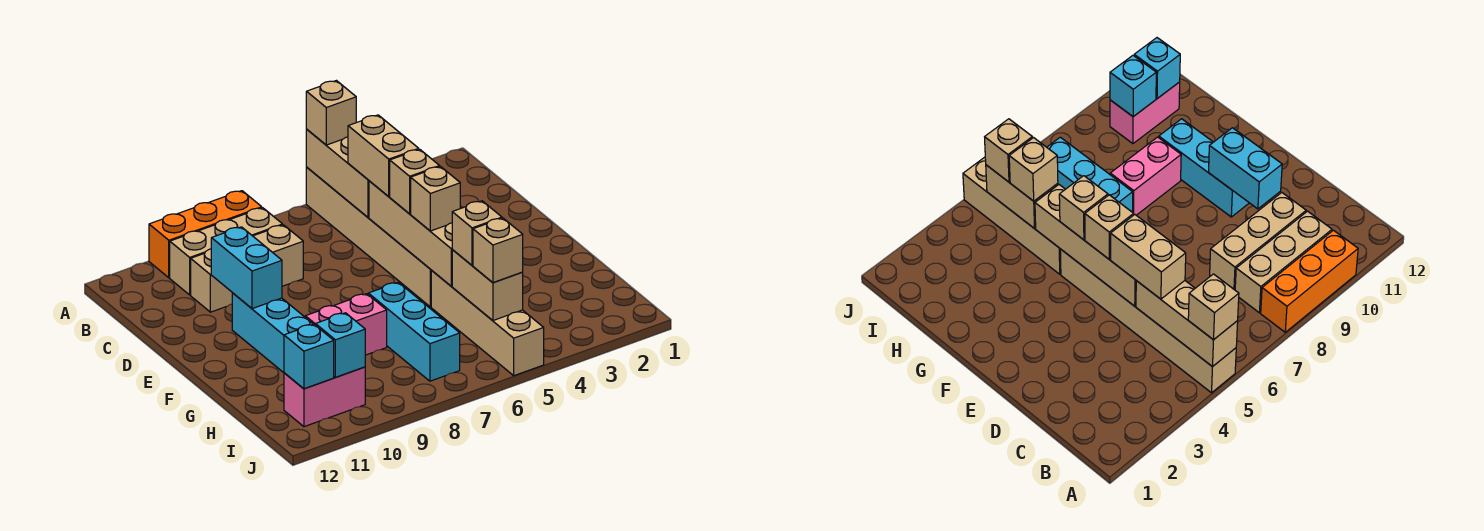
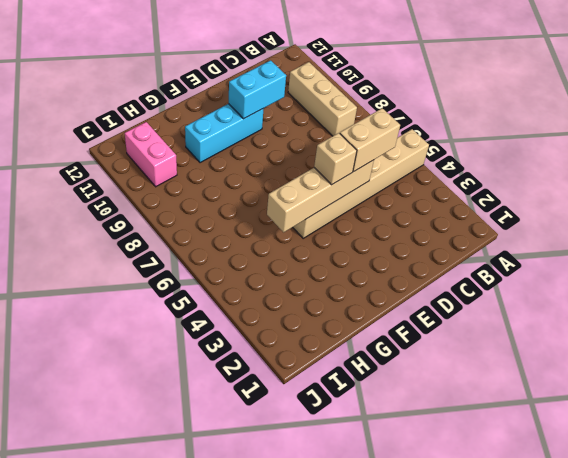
none -> orange brick A8:A10 level 1
none -> tan brick C8:C10 level 1
none -> tan brick G5:J5 level 1

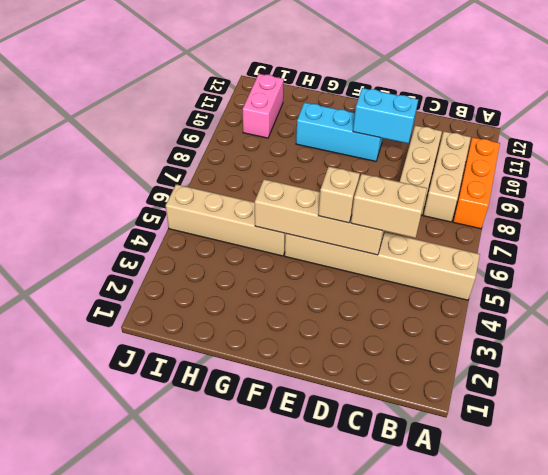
none -> cyan brick G7:I7 level 1
none -> pink brick G8:G9 level 1
none -> tan brick A5:C5 level 2

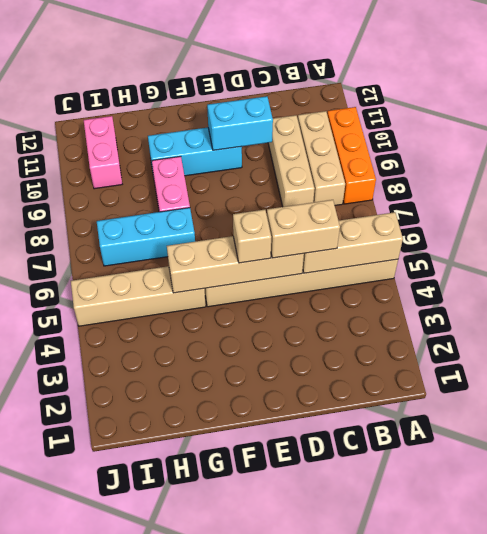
none -> tan brick H5:I5 level 2
none -> cyan brick I10 level 2
none -> cyan brick I11 level 2

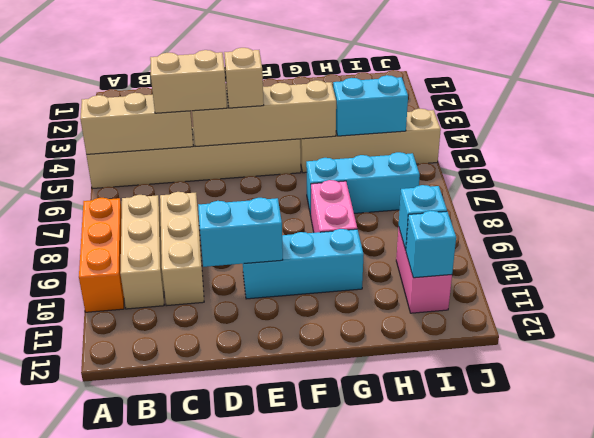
cyan brick H5:I5 level 2 -> tan brick H5:I5 level 2
none -> tan brick A5 level 3
none -> tan brick F5 level 3
none -> tan brick H5 level 3

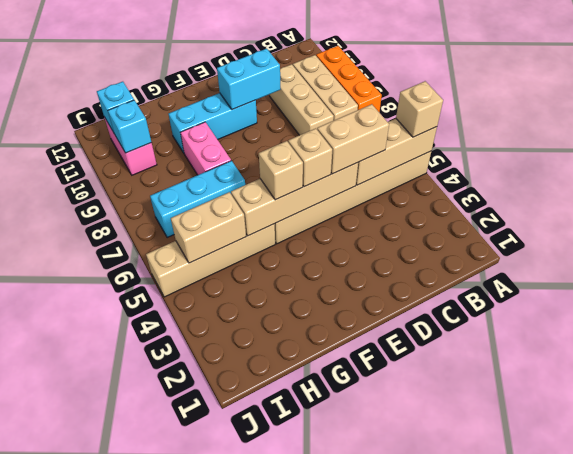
none -> tan brick H5 level 3
none -> tan brick I5 level 3

